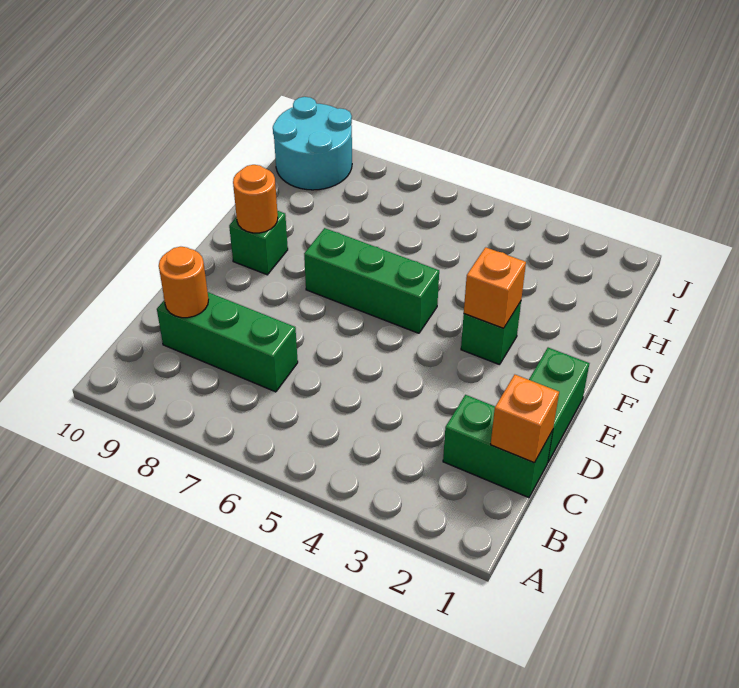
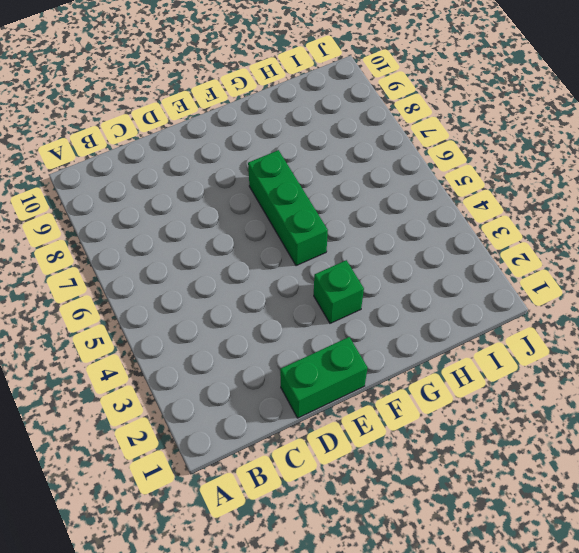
none -> green brick C1:C2 level 1
none -> green brick C7:C9 level 1

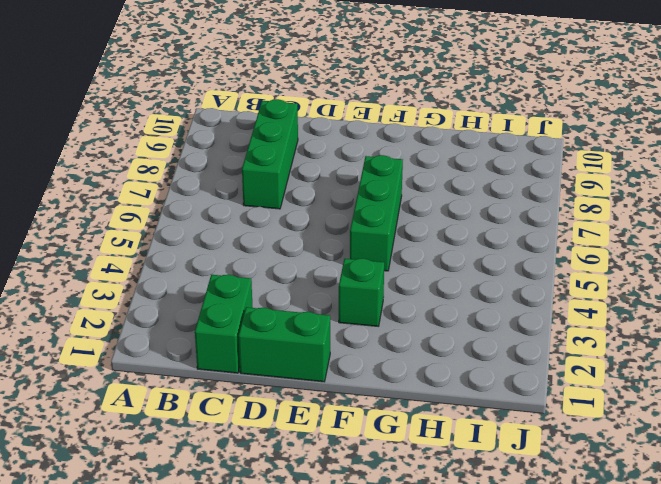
none -> green brick F9 level 1
none -> cyan round brick I9:J10 level 1

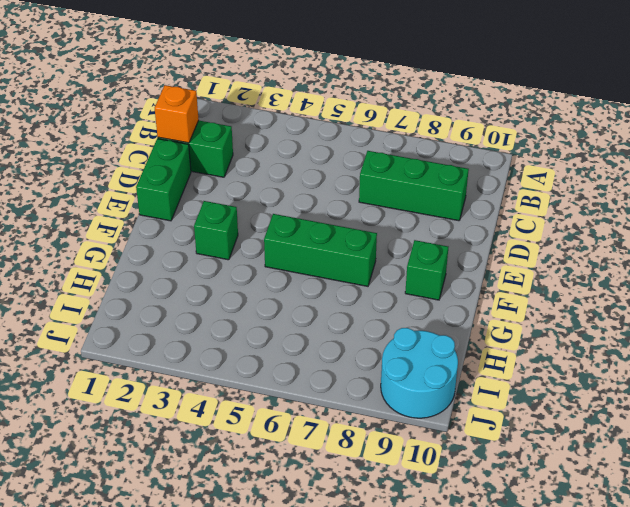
none -> orange round brick C9 level 2
none -> orange brick F3 level 2

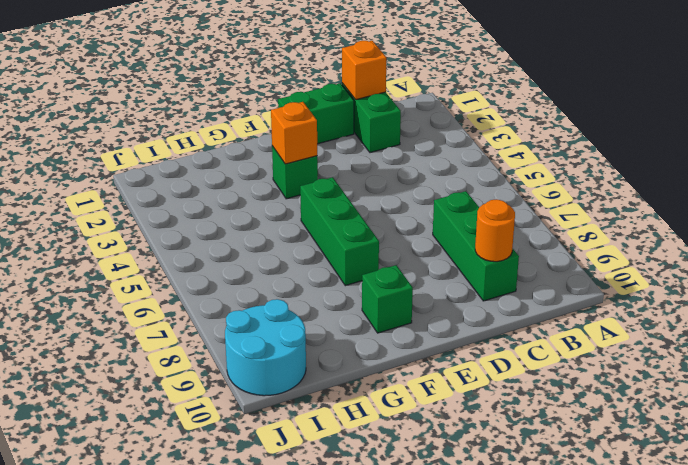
none -> orange round brick F9 level 2

